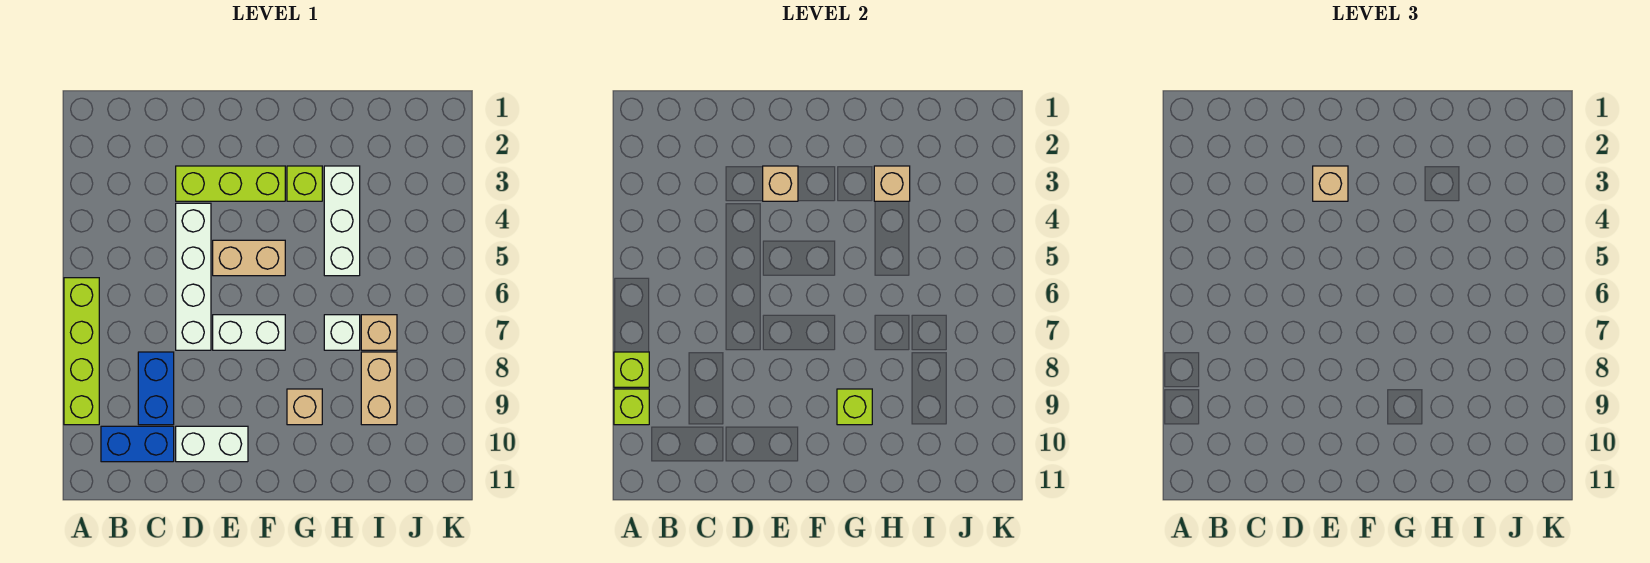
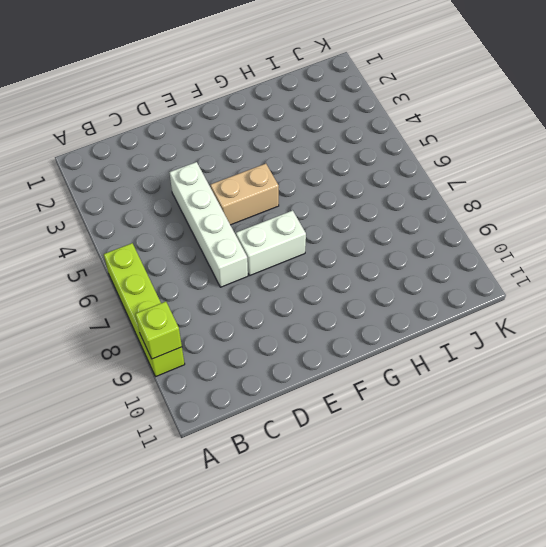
none -> blue brick B10:C10 level 1
none -> blue brick C8:C9 level 1
none -> lime brick D3:F3 level 1

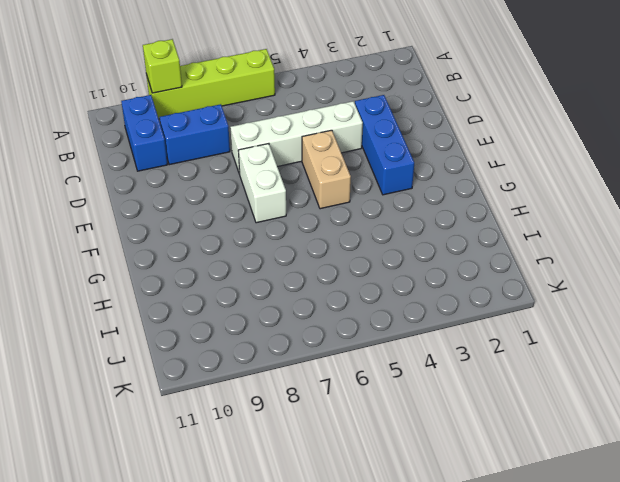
blue brick D3:F3 level 1 -> lime brick D3:F3 level 1
none -> white brick D10:E10 level 1
none -> lime brick G3 level 1
none -> tan brick G9 level 1

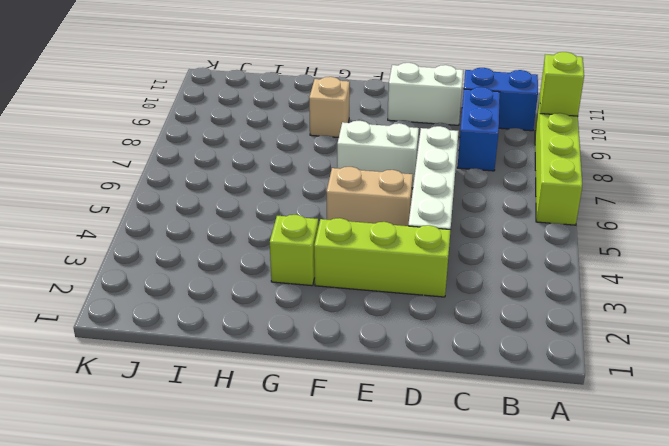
none -> white brick H3:H5 level 1
none -> white brick H7 level 1
none -> tan brick I7 level 1

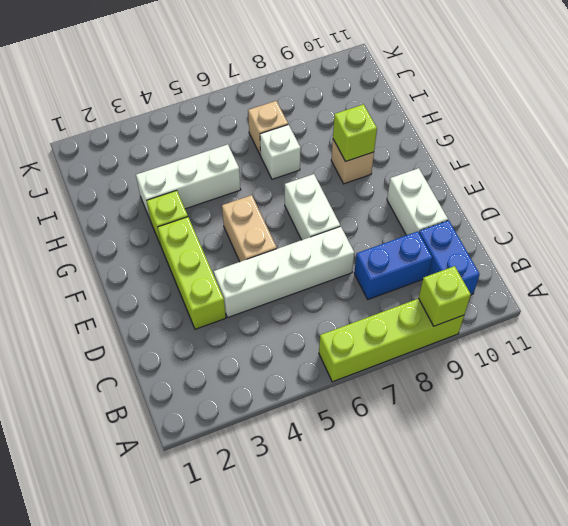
none -> tan brick I8:I9 level 1
none -> lime brick A8 level 2
none -> tan brick E3 level 2

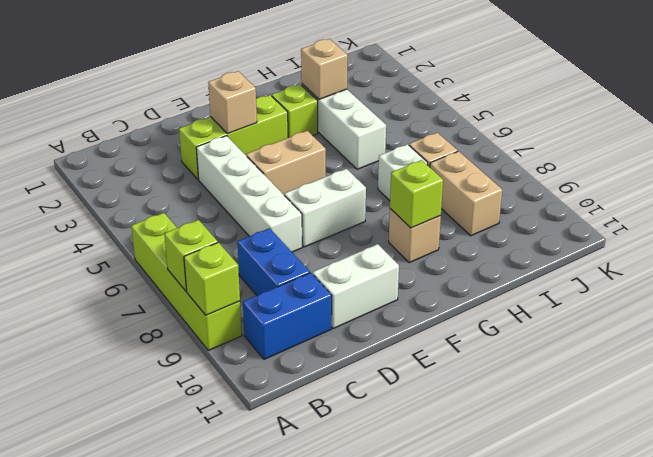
none -> tan brick E3 level 3

